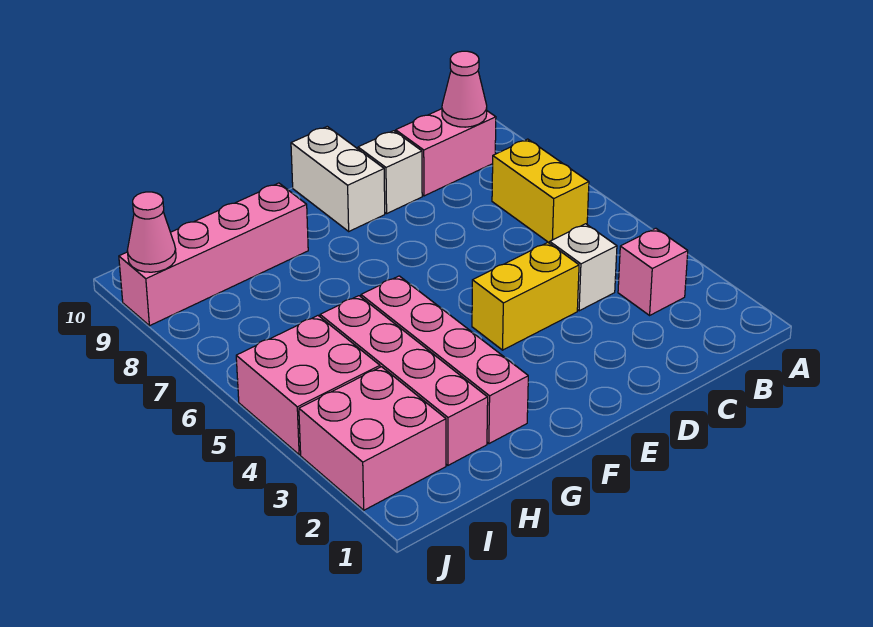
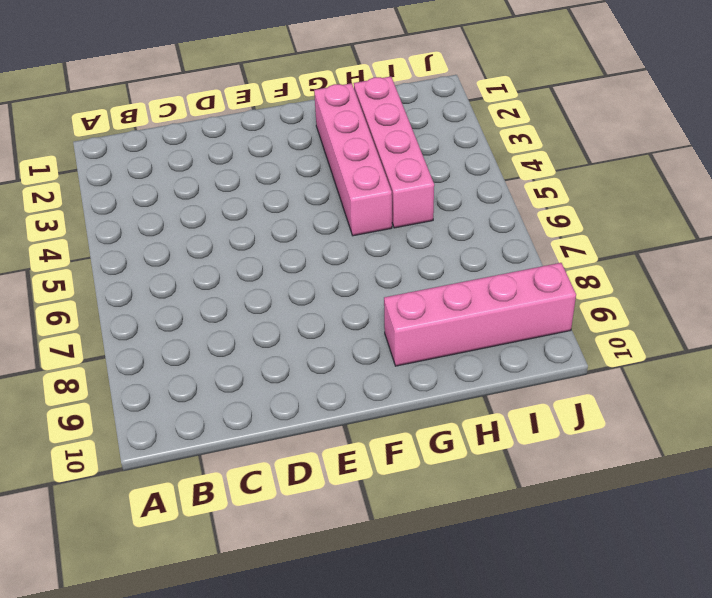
none -> pink brick B3 level 1
none -> yellow brick B6:B7 level 1
none -> pink brick B9:C9 level 1

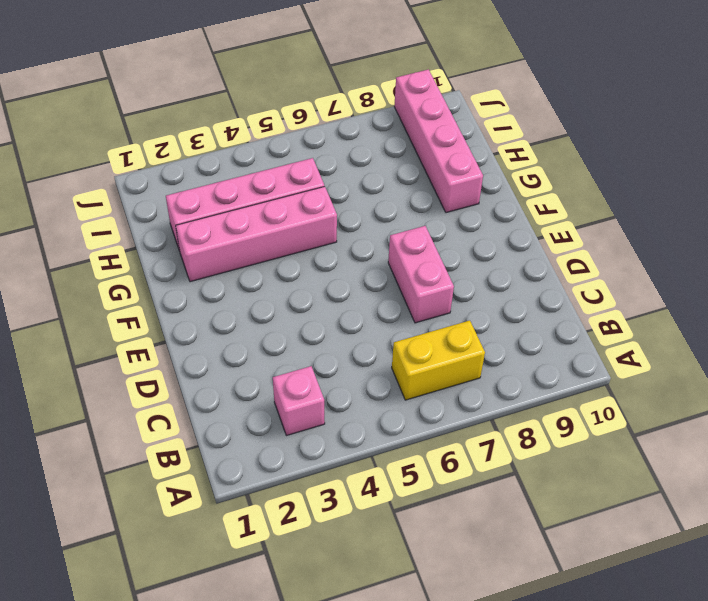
pink brick D7:E7 level 1 -> pink brick B9:C9 level 1
none -> white brick C4 level 1
none -> yellow brick D4:E4 level 1
none -> white brick D9 level 1

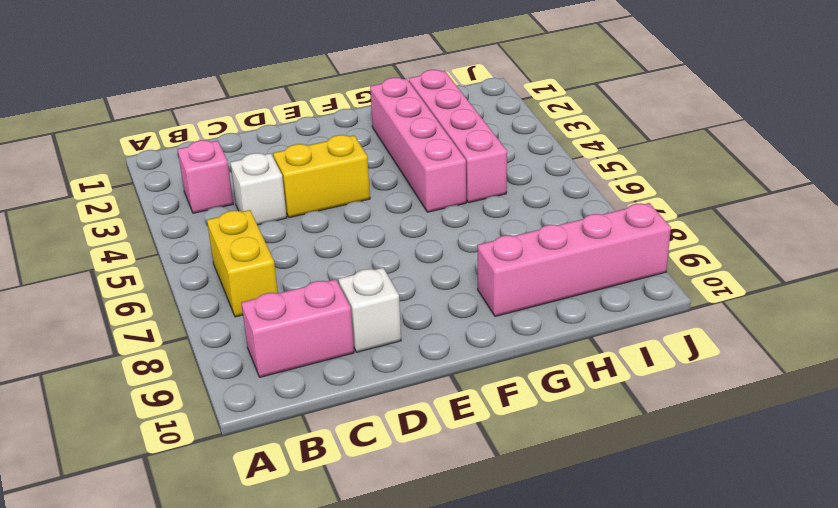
none -> white brick E9:E10 level 1
none -> pink brick I2:J3 level 1
none -> pink brick I4:J5 level 1

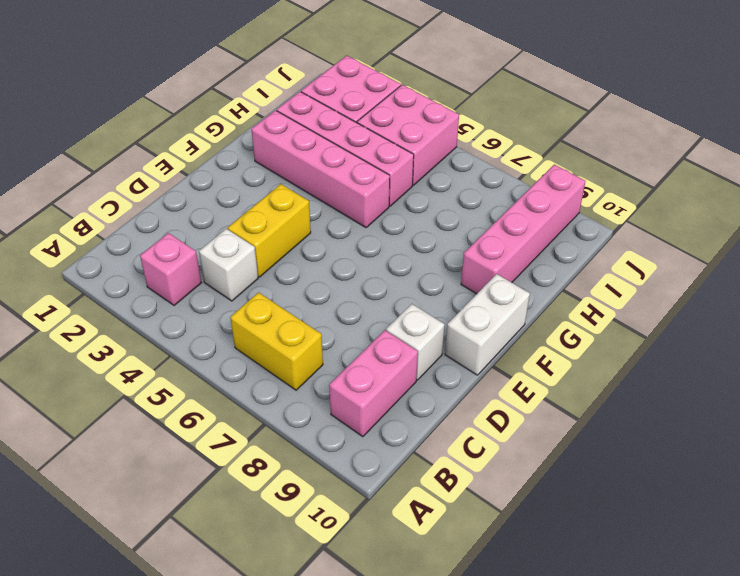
white brick E10:F10 level 1 -> white brick E9:E10 level 1
none -> pink cone B9 level 2
none -> pink cone J9 level 2

